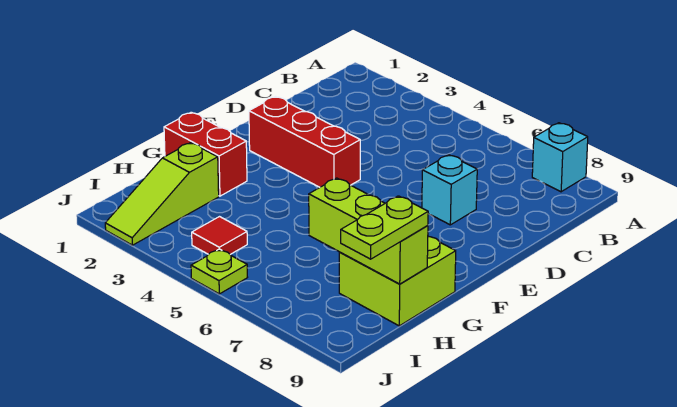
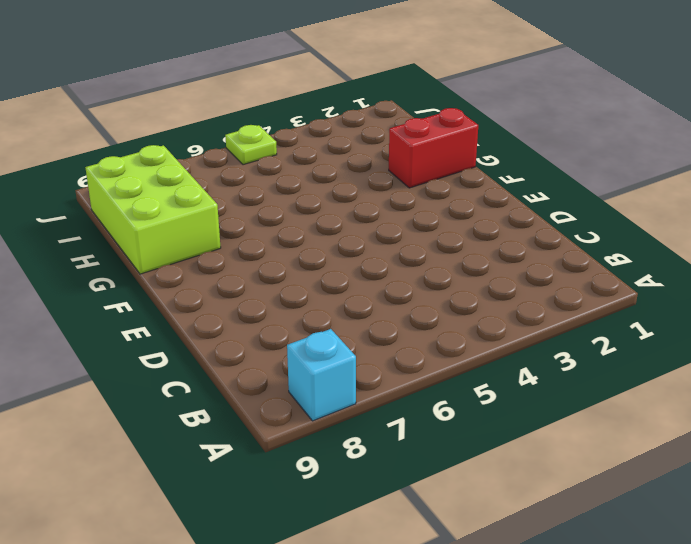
lime brick G8:I9 level 1 -> lime brick G8:H9 level 1
none -> cyan brick D7 level 1
none -> red brick E2:E4 level 1

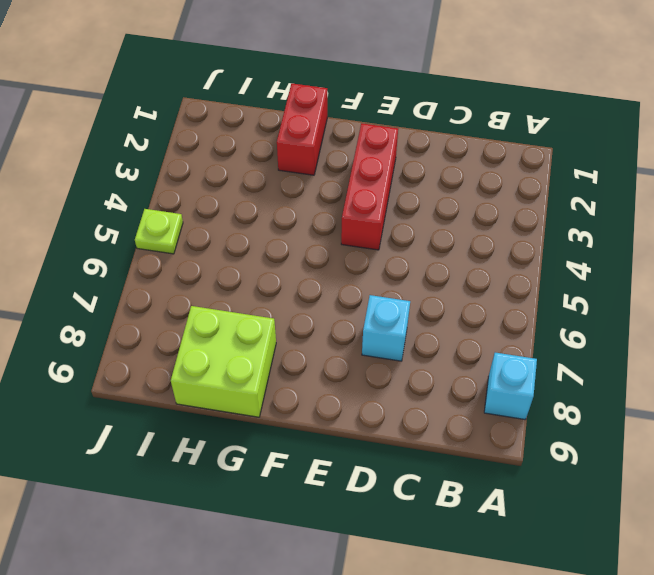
none -> lime slope H2:J2 level 1 top H
none -> red tile I4 level 1

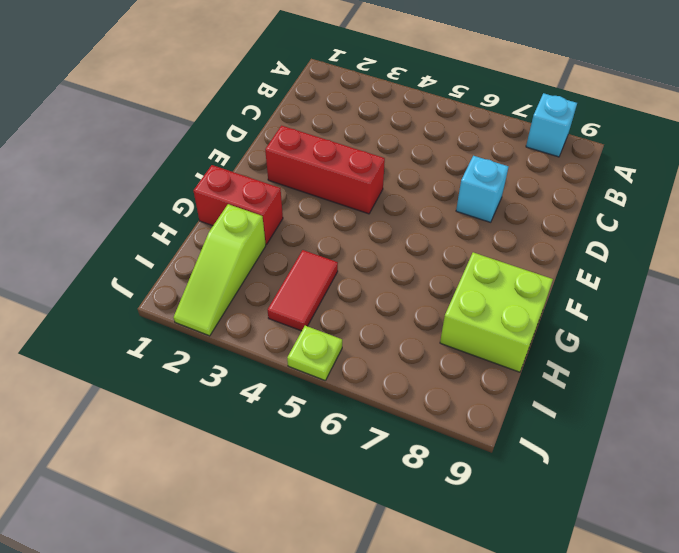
red tile H4:I4 level 1 -> red tile I4 level 1
none -> lime brick H7:H9 level 2
none -> lime plate H9:I9 level 3

